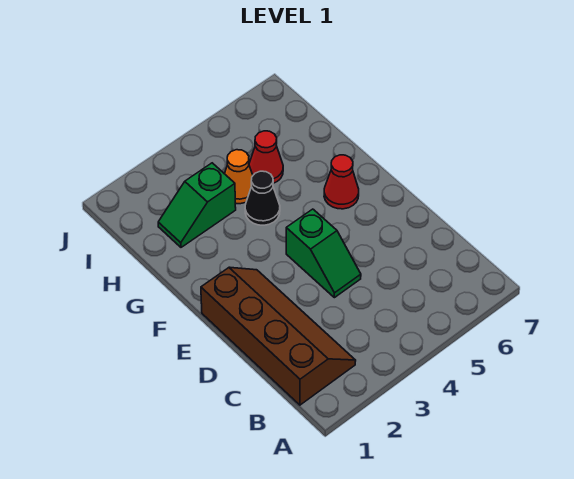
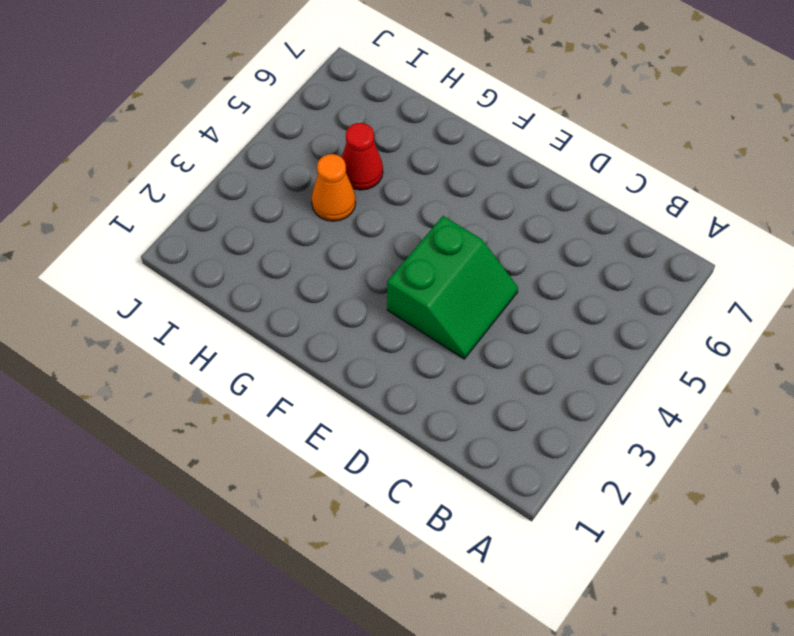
green slope D3:E4 level 1 top E -> green slope D4:E4 level 1 top E
none -> brown slope B1:E2 level 1 top 1
none -> red cone F6 level 1

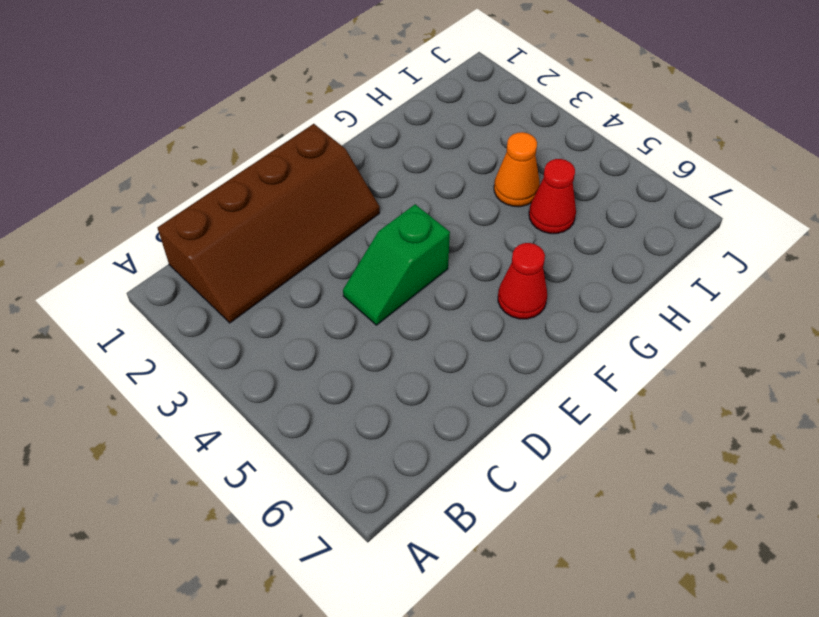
none -> black cone G4 level 1
none -> green slope H2:H3 level 1 top 3

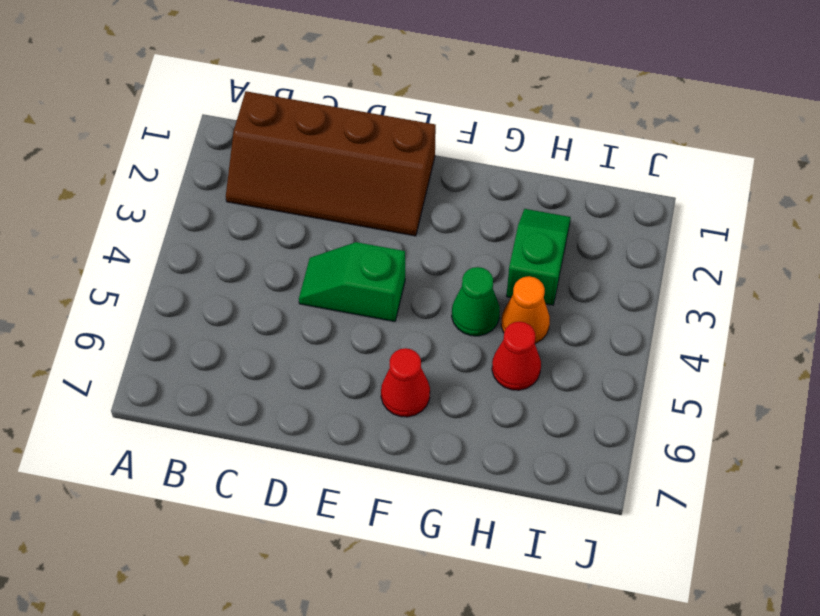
green cone G4 level 1 -> black cone G4 level 1

